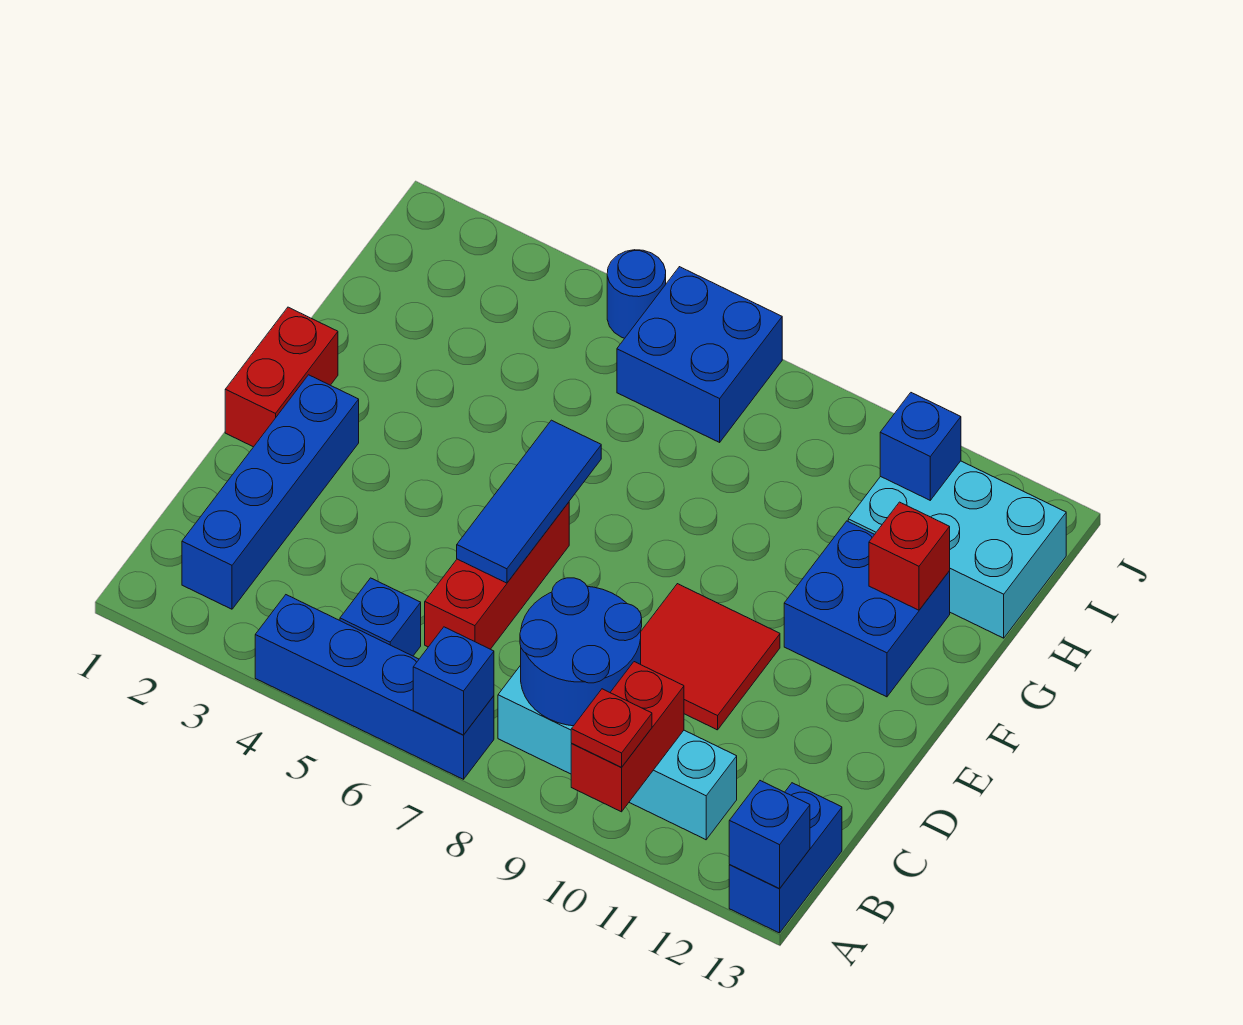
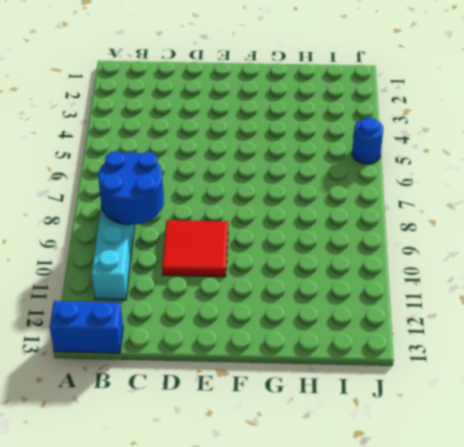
none -> blue brick A4:A7 level 1
none -> blue brick B2:E2 level 1
none -> blue brick B5 level 1

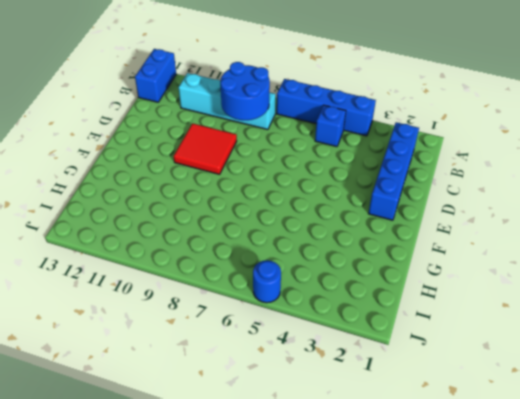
none -> red brick C6:E6 level 1
none -> red brick E1:F1 level 1
none -> blue brick F11:G12 level 1

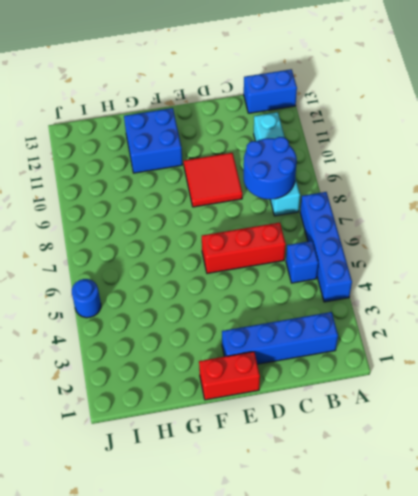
none -> cyan brick H11:I13 level 1
none -> blue brick I6:J7 level 1
none -> blue brick A7 level 2

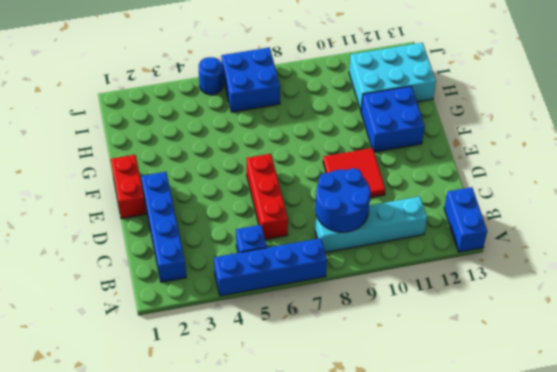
none -> blue brick A7 level 2
none -> red brick A10:B10 level 2
none -> blue brick A13 level 2

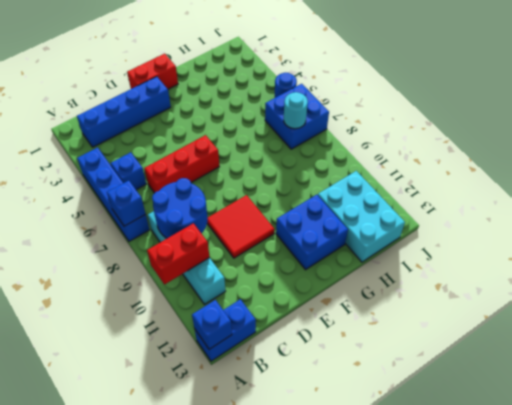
cyan round brick I7 level 2 -> none
none -> blue tile D6:F6 level 2
none -> red brick G12 level 2
none -> blue brick I11 level 2

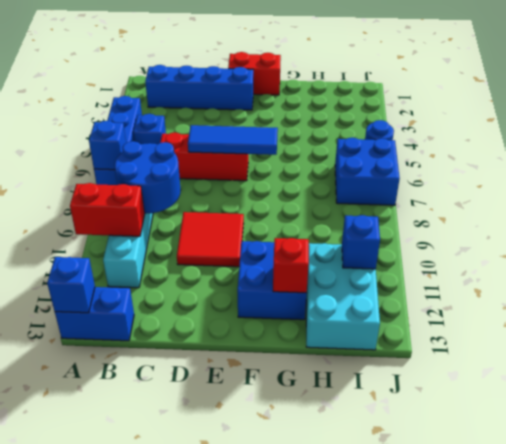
none -> red plate A10 level 3

